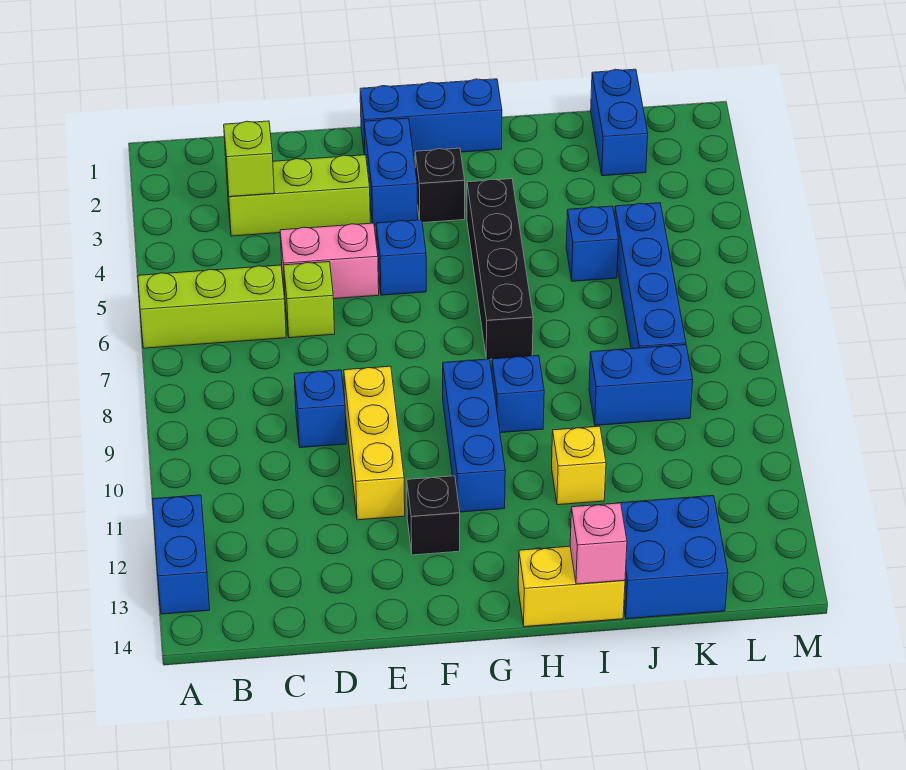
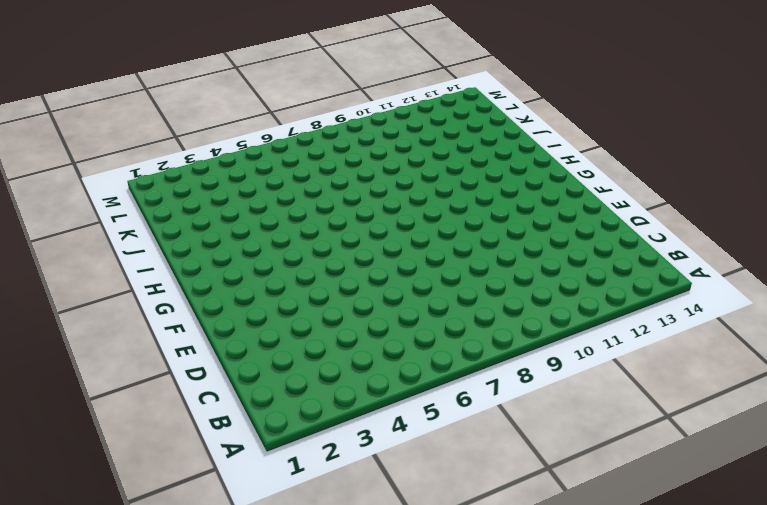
none -> lime brick A6:C6 level 1
none -> blue brick A12:A13 level 1
none -> lime brick C3:E3 level 1

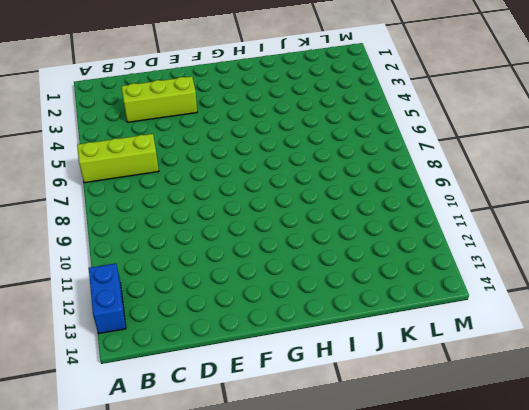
none -> pink brick D5:E5 level 1
none -> lime brick D6 level 1
none -> blue brick D9 level 1

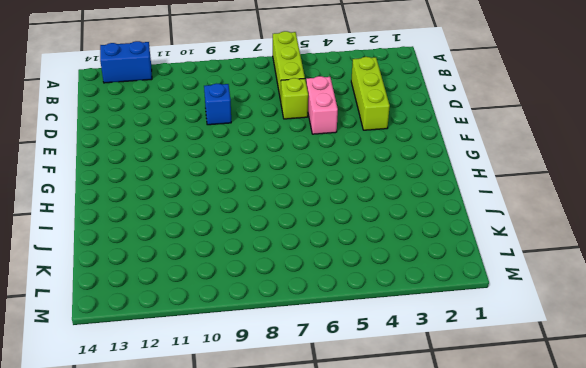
none -> yellow brick E9:E11 level 1
none -> blue brick F1:H1 level 1
none -> blue brick F2:F3 level 1

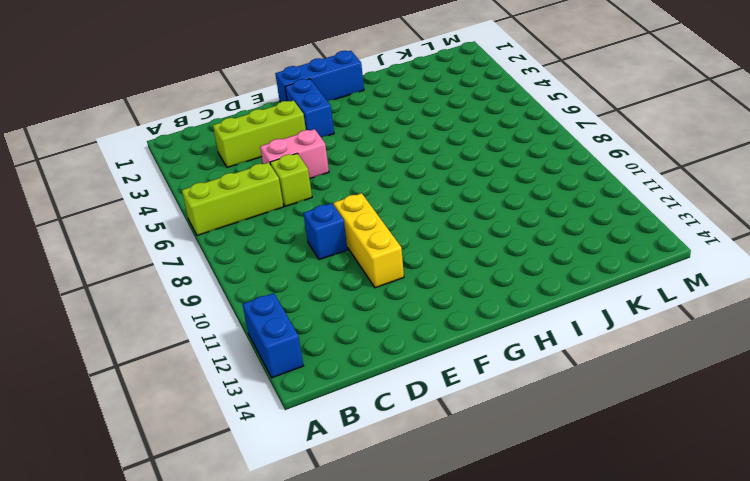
none -> blue brick F5 level 1
none -> black brick F12 level 1
none -> black brick G3 level 1

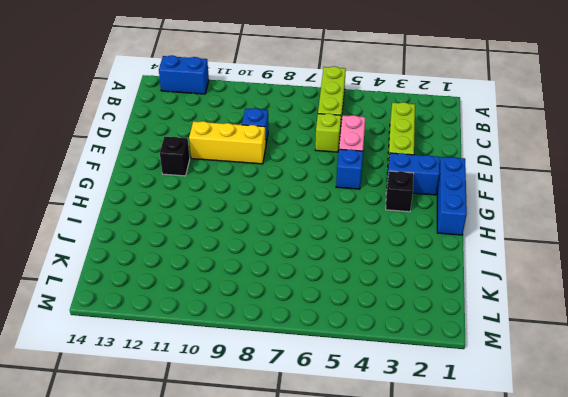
none -> blue brick G9:G11 level 1
none -> black brick H4:H7 level 1
none -> blue brick H9 level 1

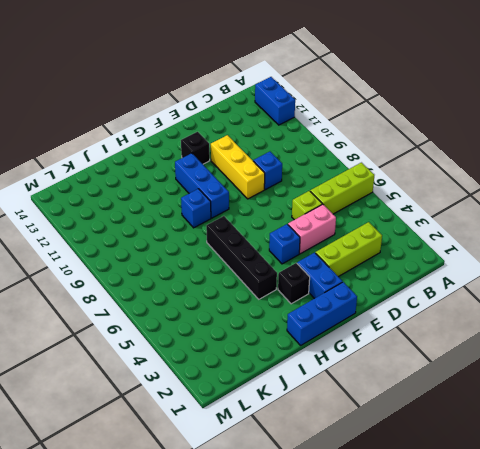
none -> yellow brick H14:I14 level 1
none -> yellow brick I11 level 1
none -> blue brick J5 level 1

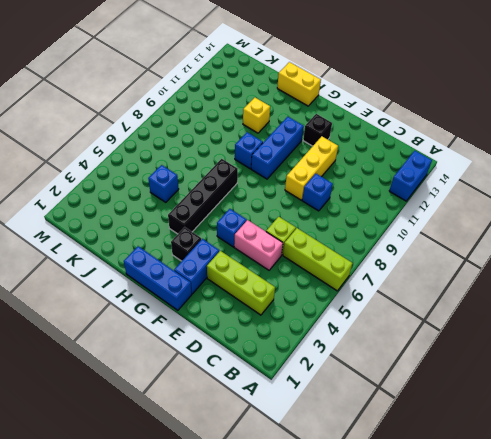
none -> blue brick J9:K9 level 1
none -> blue brick J13:K14 level 1
none -> blue brick K1:K2 level 1

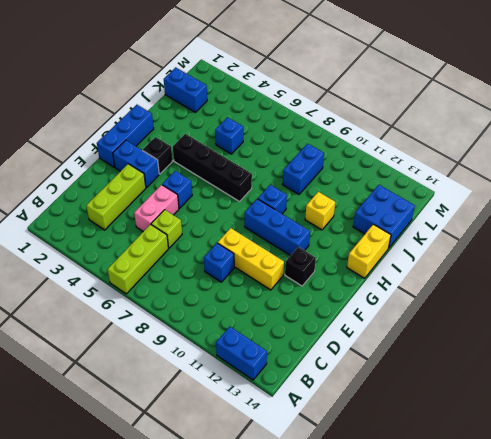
none -> blue brick K5:K8 level 1
none -> lime brick C3 level 2
none -> pink brick I14 level 2

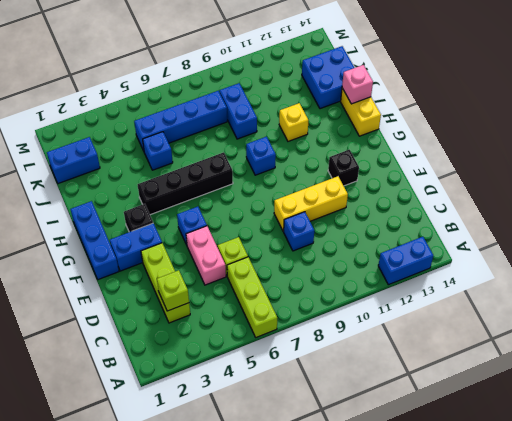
none -> blue brick G9:G11 level 1

